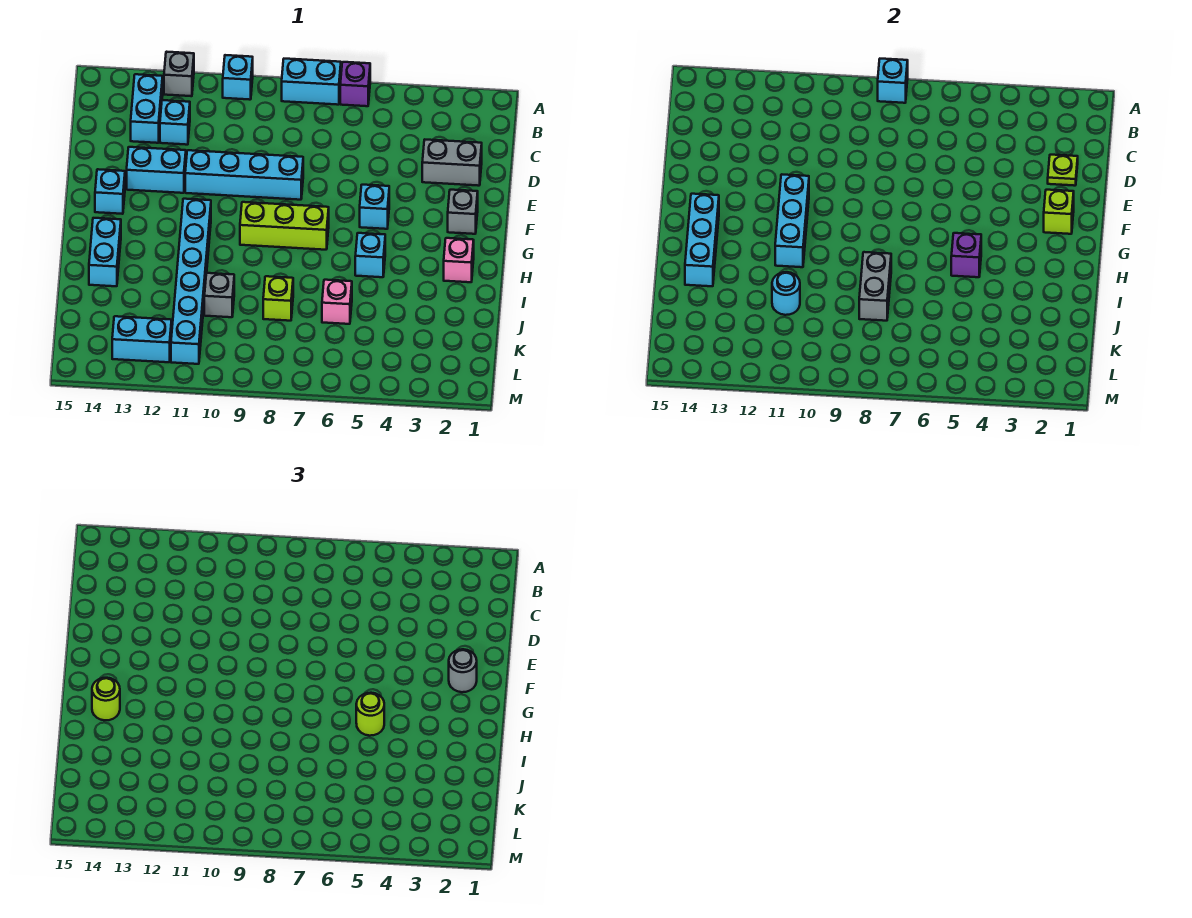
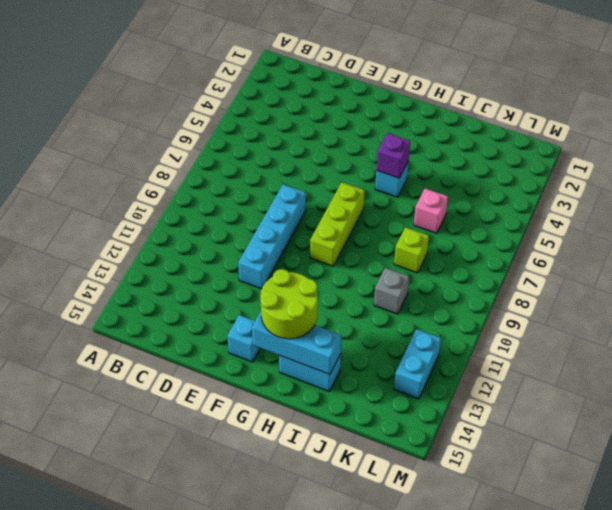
lime round brick G13:H14 level 3 -> lime round brick H14 level 3
none -> purple brick A6 level 1
none -> cyan brick A7:A8 level 1
none -> cyan brick A10 level 1
none -> grey brick A12 level 1

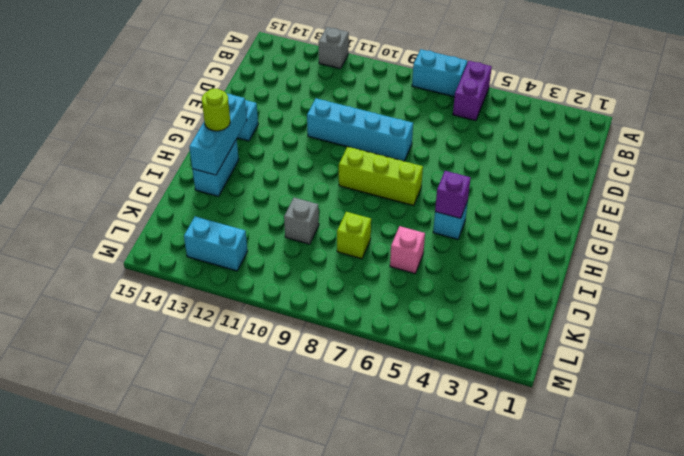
purple brick A6:B6 level 1 -> purple brick A6 level 1
none -> cyan brick A10 level 1
none -> cyan brick B13:C13 level 1
none -> cyan brick C12 level 1
none -> grey brick D2:D3 level 1

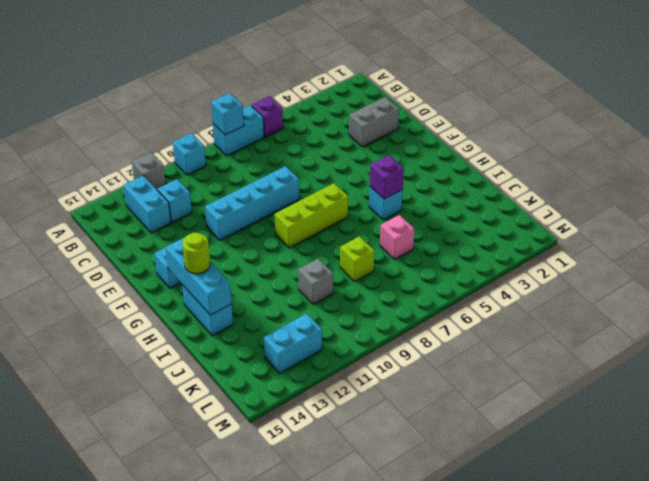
none -> cyan brick E12:E13 level 1
none -> grey brick F2 level 1
none -> cyan brick F5 level 1
none -> cyan brick G11:L11 level 1

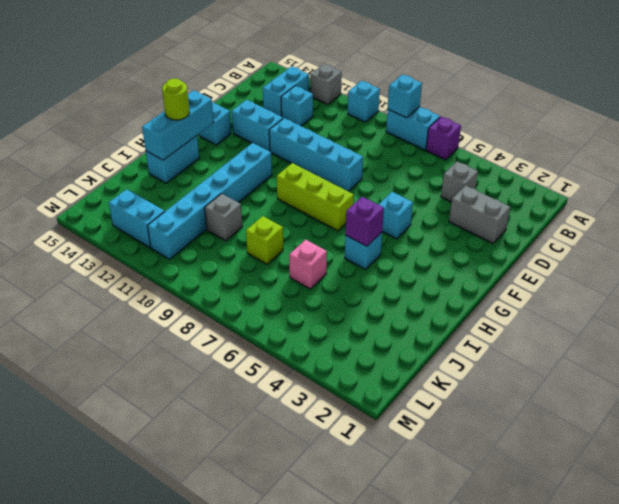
grey brick C4 level 1 -> grey brick F2 level 1
none -> pink brick H2 level 1
none -> lime plate D2 level 2
none -> lime brick F2 level 2
none -> cyan brick F11:H11 level 2

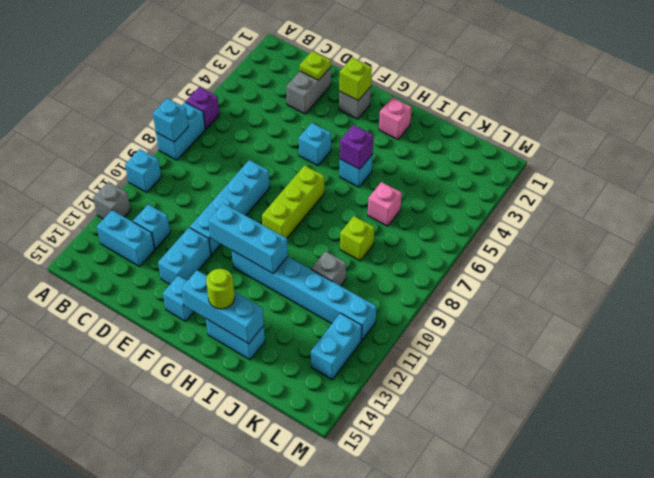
none -> grey brick I8:J8 level 2
none -> cyan round brick J11 level 2
none -> grey round brick F2 level 3
none -> lime round brick H5 level 3

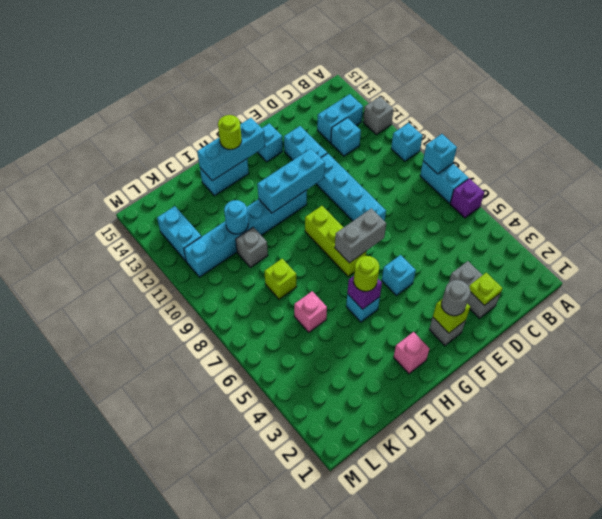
grey brick F7:G7 level 2 -> grey brick I8:J8 level 2

